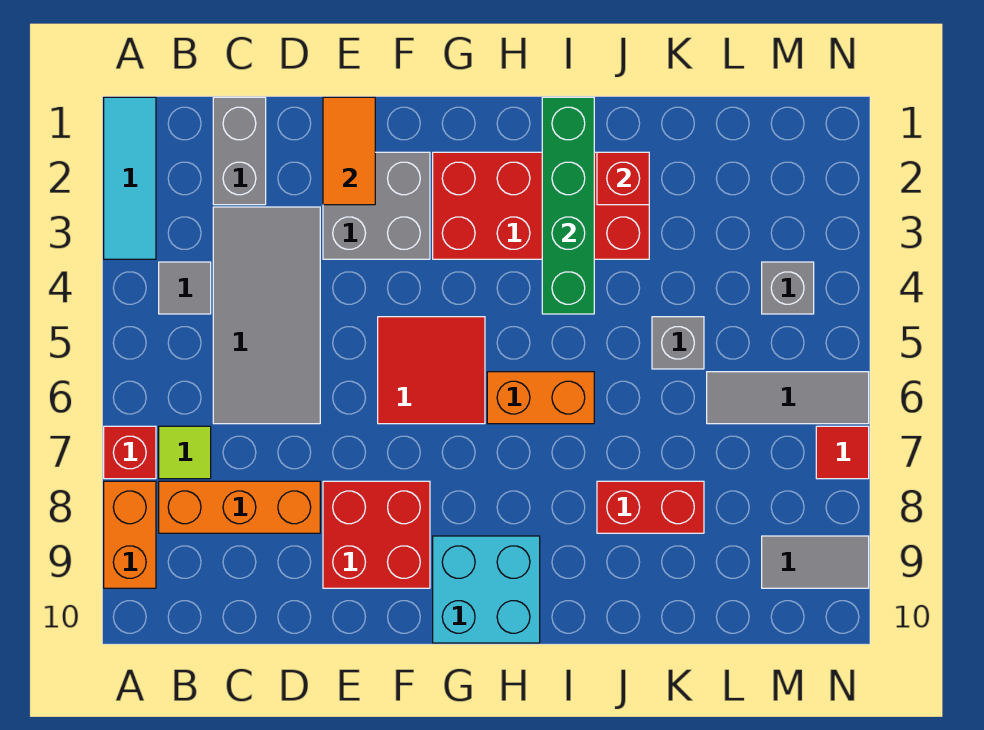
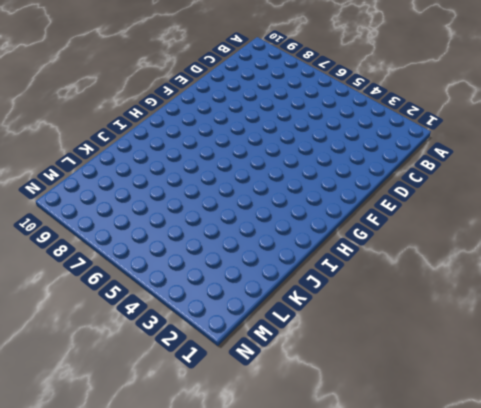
none -> cyan tile A1:A3 level 1
none -> red brick A7 level 1
none -> orange brick A8:A9 level 1

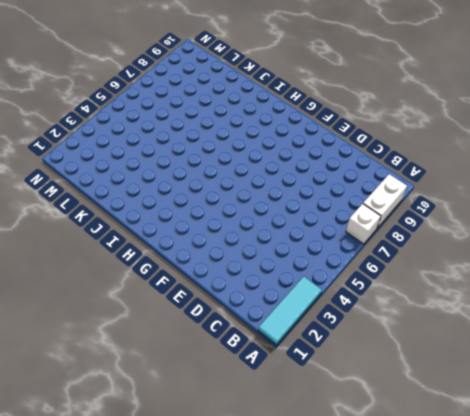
white brick A7 level 1 -> red brick A7 level 1
white brick A8:A9 level 1 -> orange brick A8:A9 level 1
none -> grey tile B4 level 1
none -> lime tile B7 level 1
none -> orange brick B8:D8 level 1

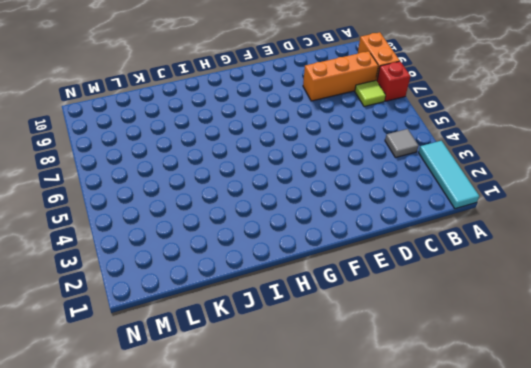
none -> grey brick C1:C2 level 1
none -> grey tile C3:D6 level 1
none -> grey brick E2:F3 level 1

